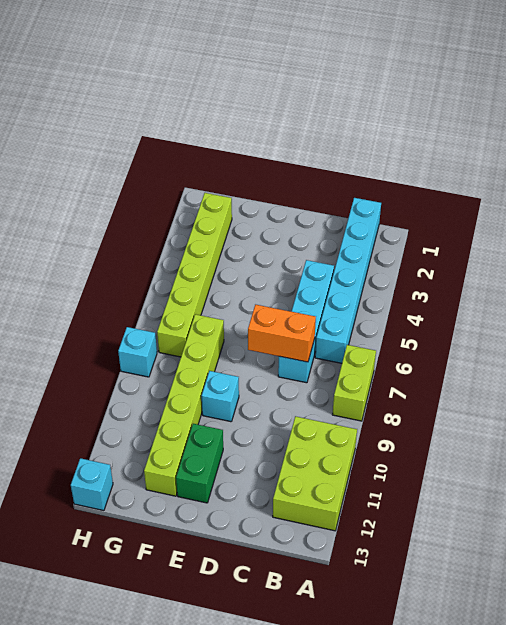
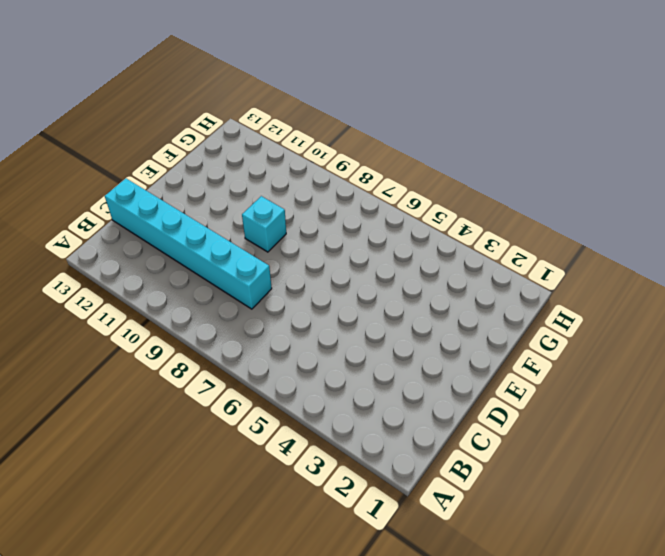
cyan brick C8:C13 level 1 -> cyan brick B1:B6 level 1
none -> lime brick A7:A8 level 1
none -> lime brick A10:B12 level 1

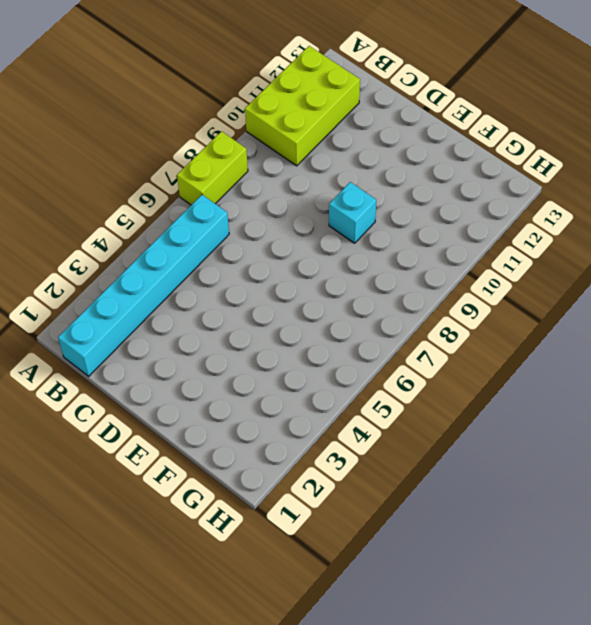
none -> cyan brick C4:C7 level 1
none -> green brick E11:E12 level 1

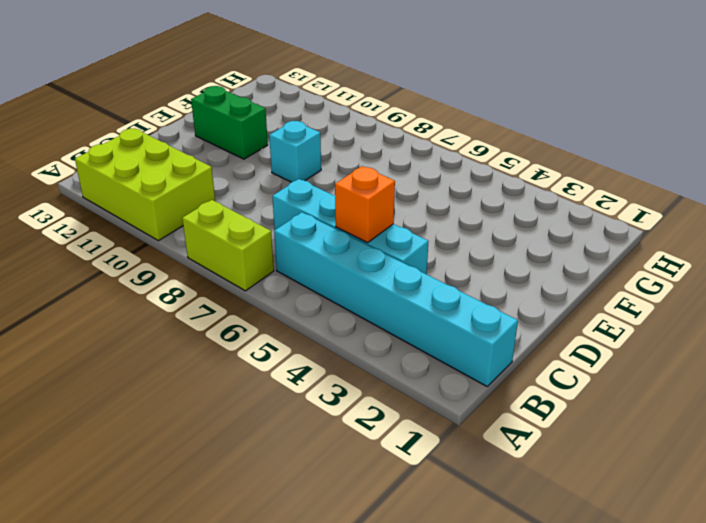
orange brick C5 level 2 -> none
none -> lime brick F7:F12 level 1
none -> lime brick G2:G7 level 1

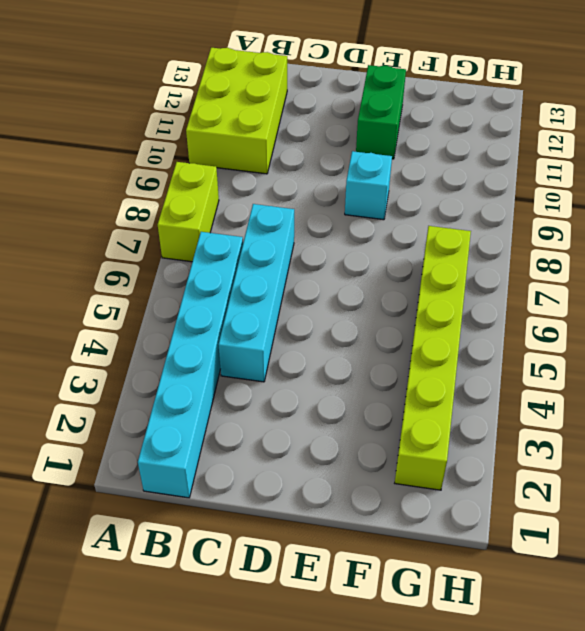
none -> lime brick F7:F12 level 1
none -> cyan brick H8 level 1

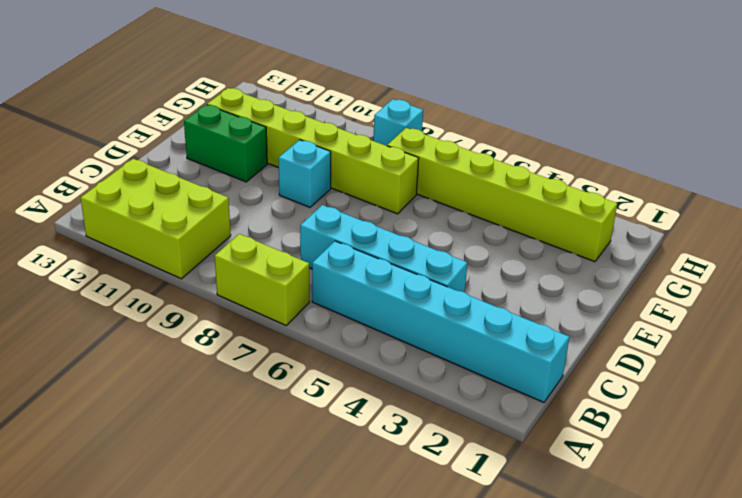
none -> cyan brick H13 level 1
none -> orange brick C7:D7 level 2

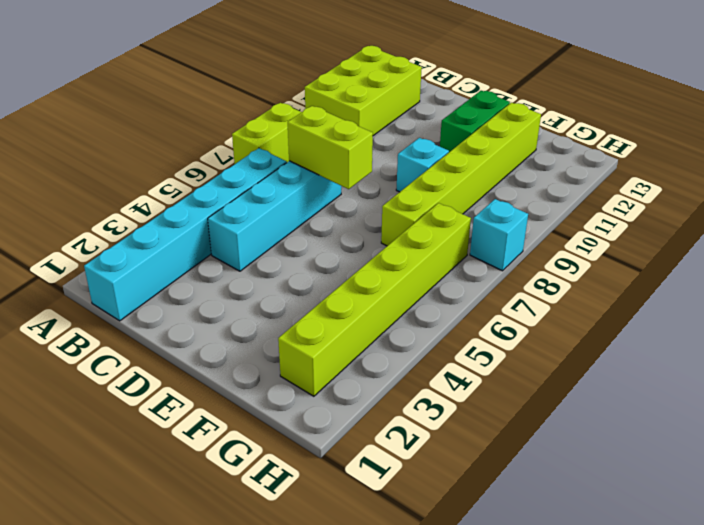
lime brick C7:D7 level 2 -> orange brick C7:D7 level 2
none -> cyan brick H13 level 1

